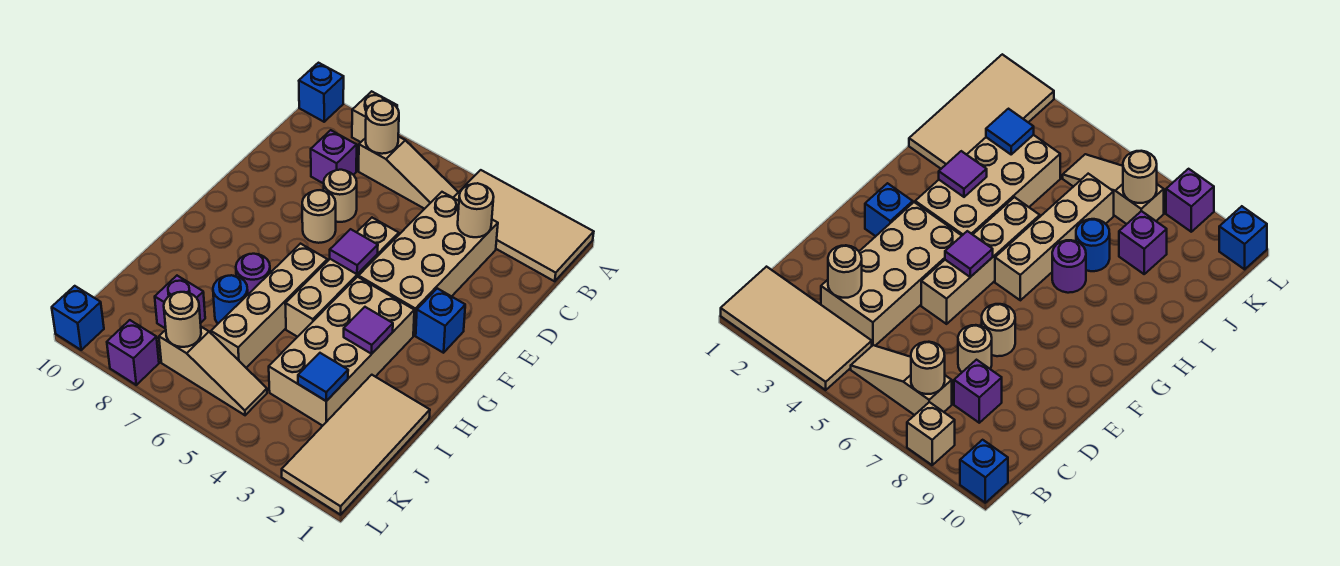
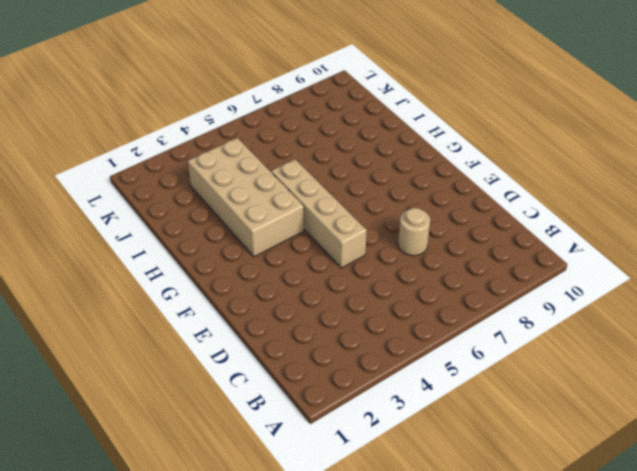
none -> tan tile A1:B4 level 1
none -> tan brick A8 level 1
none -> blue brick A10 level 1

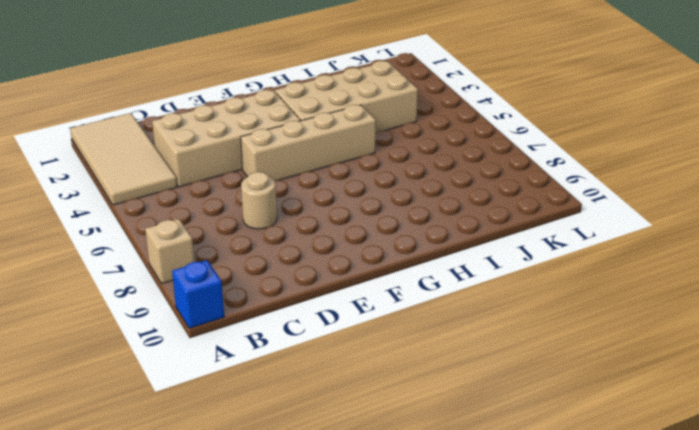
none -> tan slope B5:B7 level 1 top 7
none -> purple brick C8 level 1
none -> tan round brick E7 level 1

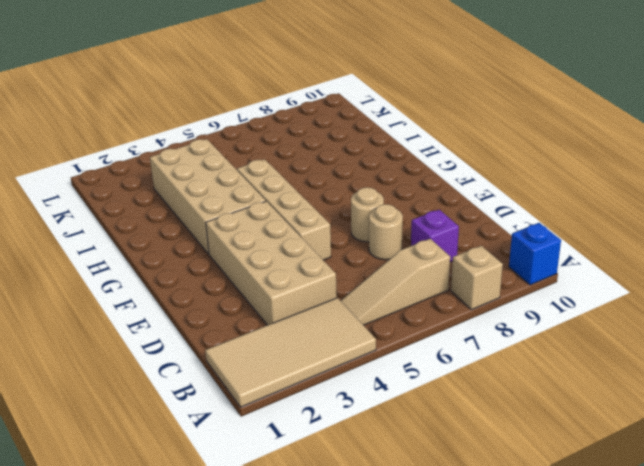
none -> blue brick F2 level 1
none -> tan brick G6:J6 level 1
none -> purple round brick H7 level 1

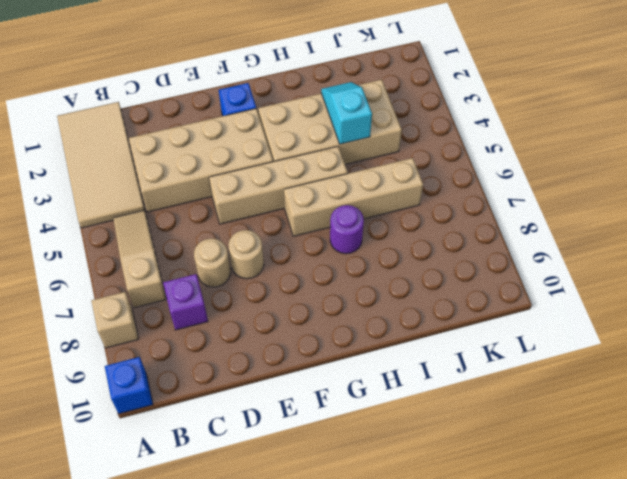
cyan slope I3:I4 level 2 top 4 -> none
none -> tan tile I1:L2 level 1
none -> blue round brick I7 level 1
none -> purple brick J8 level 1

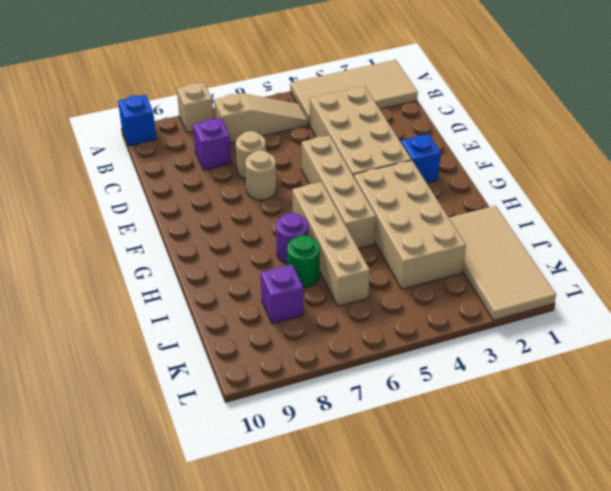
green round brick I7 level 1 -> blue round brick I7 level 1
none -> tan slope K5:K7 level 1 top 7
none -> purple brick L8 level 1
none -> blue brick L10 level 1

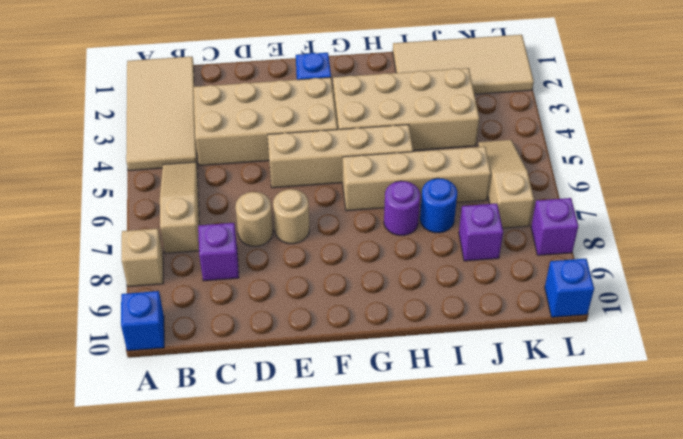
none -> tan round brick B7 level 2
none -> tan round brick C3 level 2
none -> purple tile F5 level 2

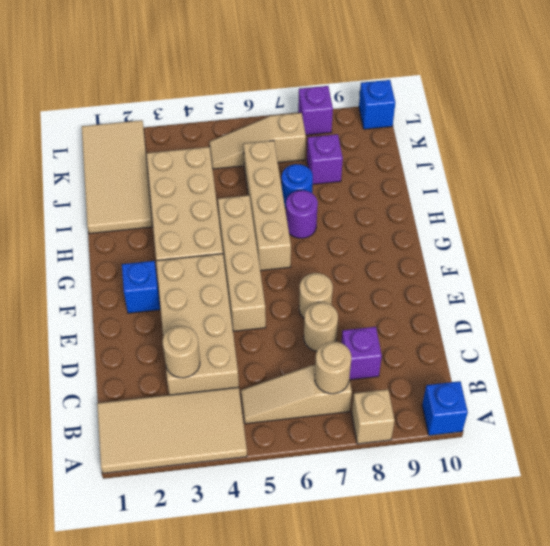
none -> purple tile F5 level 2
none -> purple tile H3 level 2
none -> blue tile J3 level 2

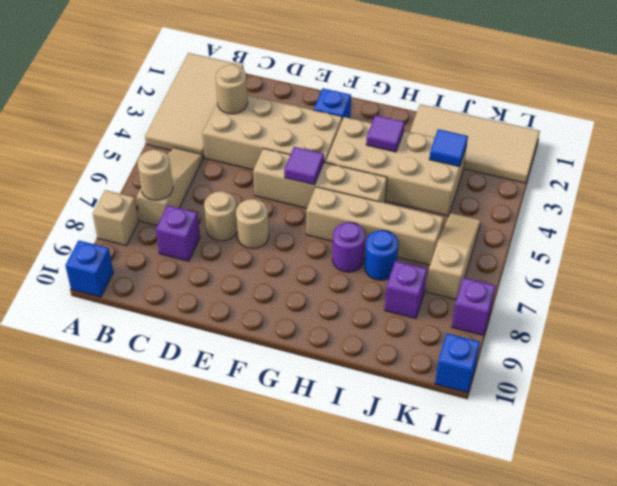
none -> tan round brick K7 level 2

